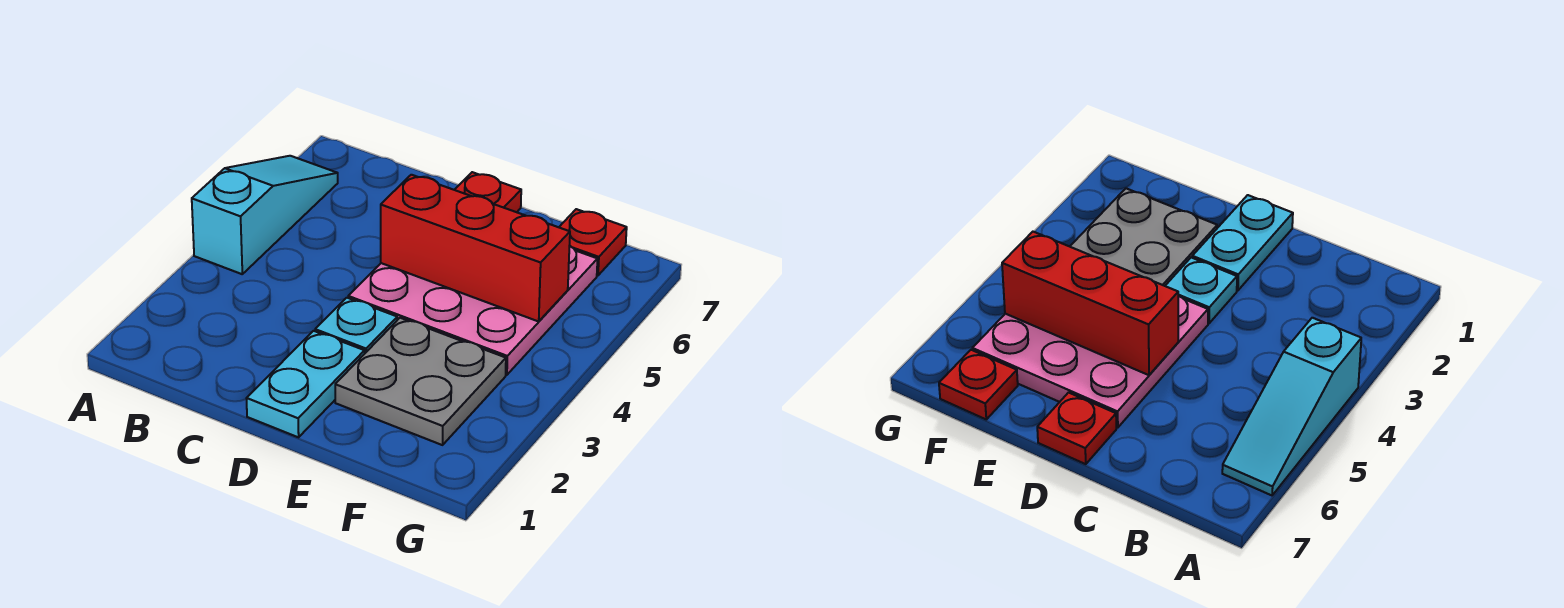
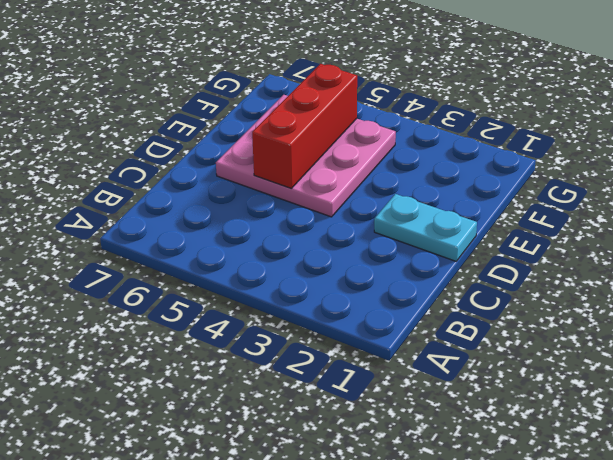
none -> cyan slope A4:A6 level 1 top 4
none -> cyan plate D3 level 1

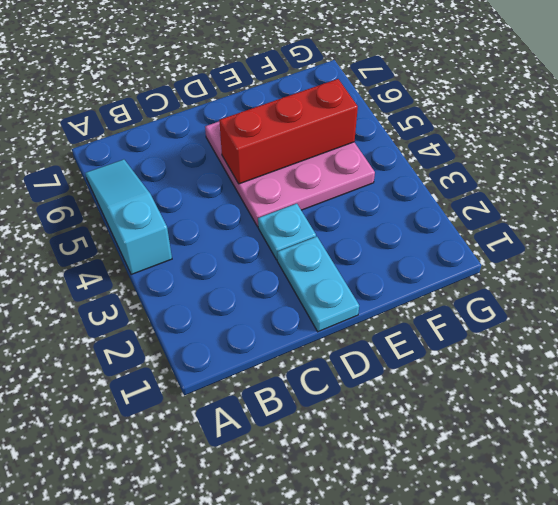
none -> red plate D7 level 1
none -> grey plate E2:F3 level 1

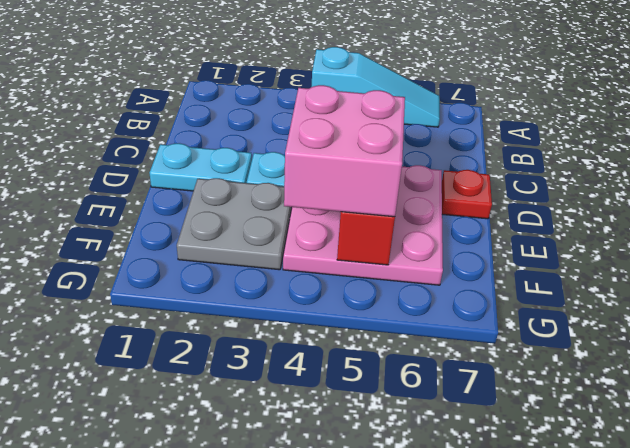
pink brick E4:F5 level 3 -> none
none -> red plate F7 level 1

